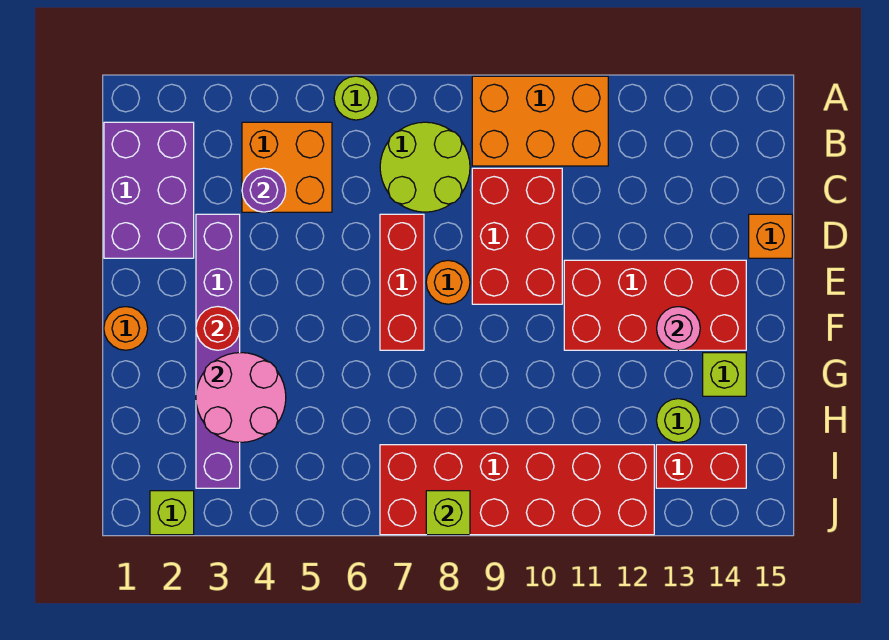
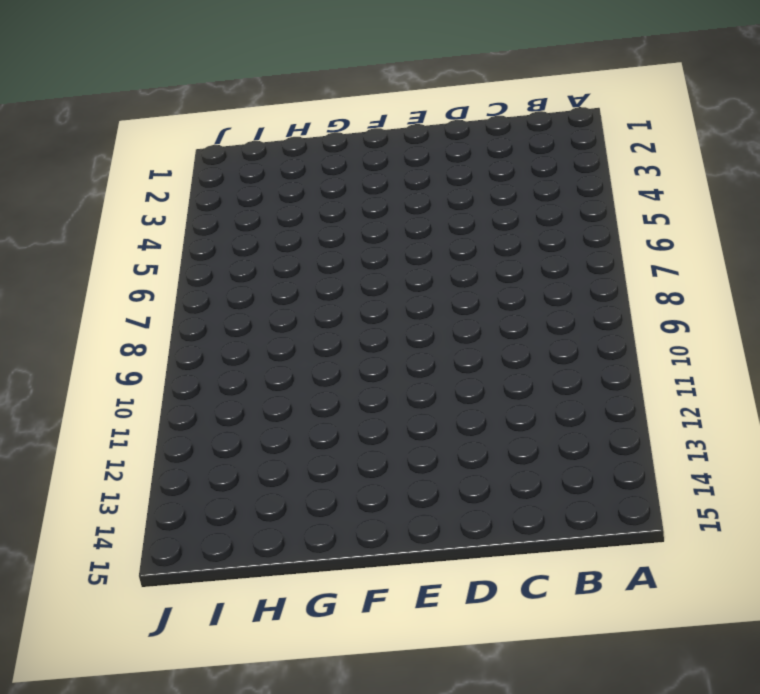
none -> lime round brick A6 level 1
none -> orange brick A9:B11 level 1
none -> purple brick B1:D2 level 1

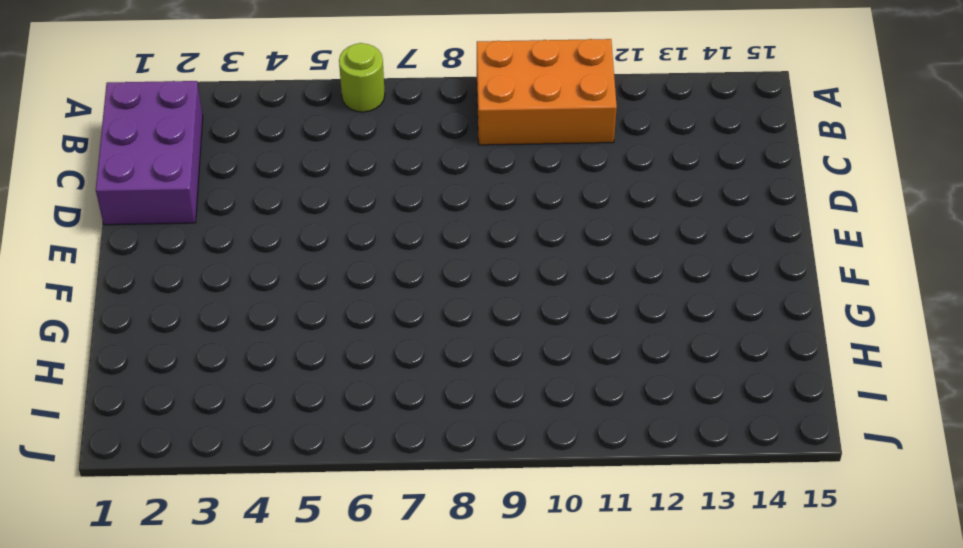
none -> orange brick B4:C5 level 1
none -> lime round brick B7:C8 level 1
none -> red brick C9:E10 level 1

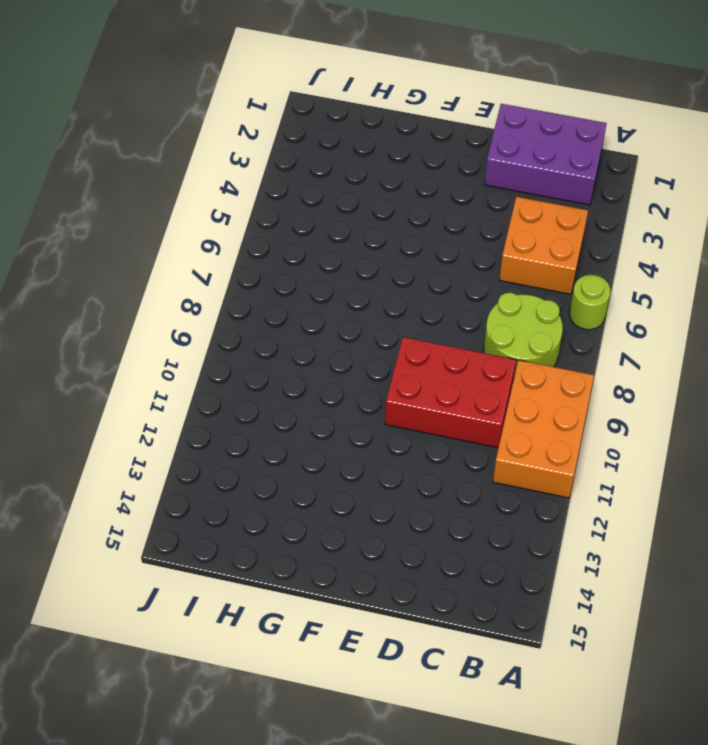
none -> purple brick D3:I3 level 1
none -> red brick D7:F7 level 1
none -> orange brick D15 level 1

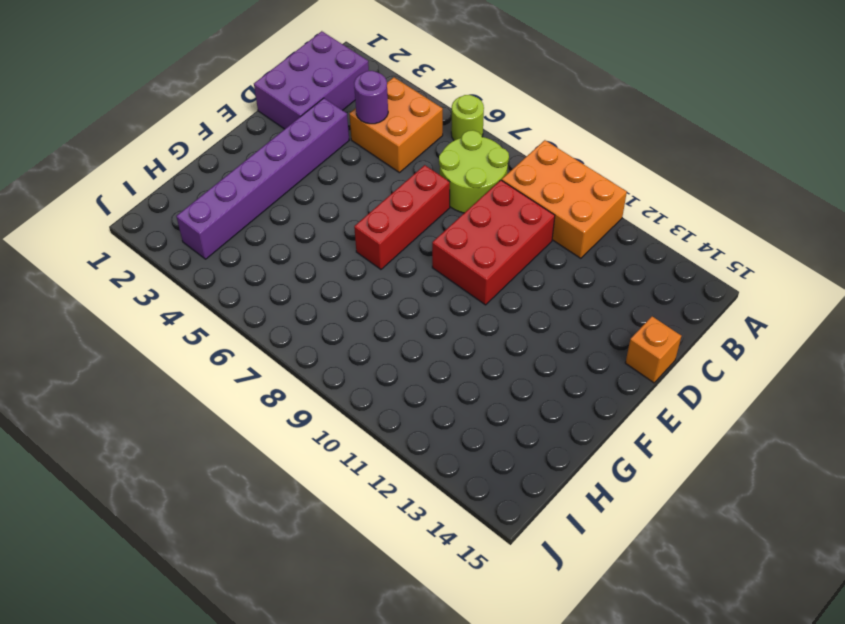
none -> orange round brick E8 level 1
none -> red brick E11:F14 level 1
none -> orange round brick F1 level 1

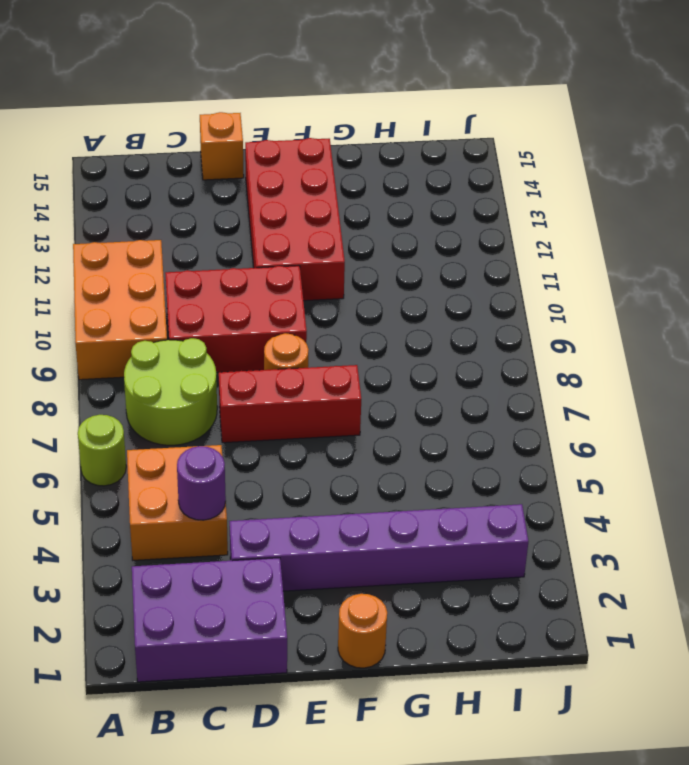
none -> lime brick G14 level 1
none -> lime round brick H13 level 1
none -> red brick I7:J12 level 1

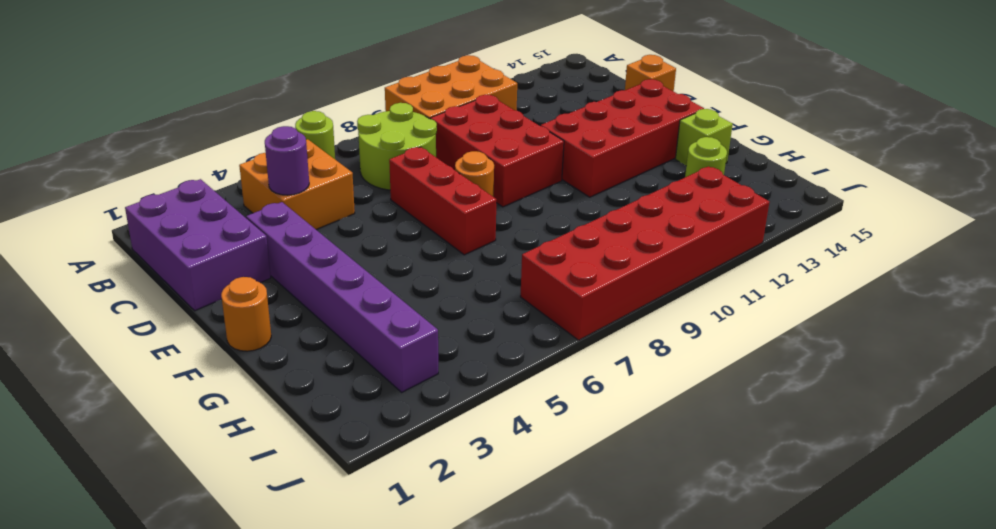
none -> red brick I13:I14 level 1
none -> lime brick J2 level 1
none -> red round brick F3 level 2

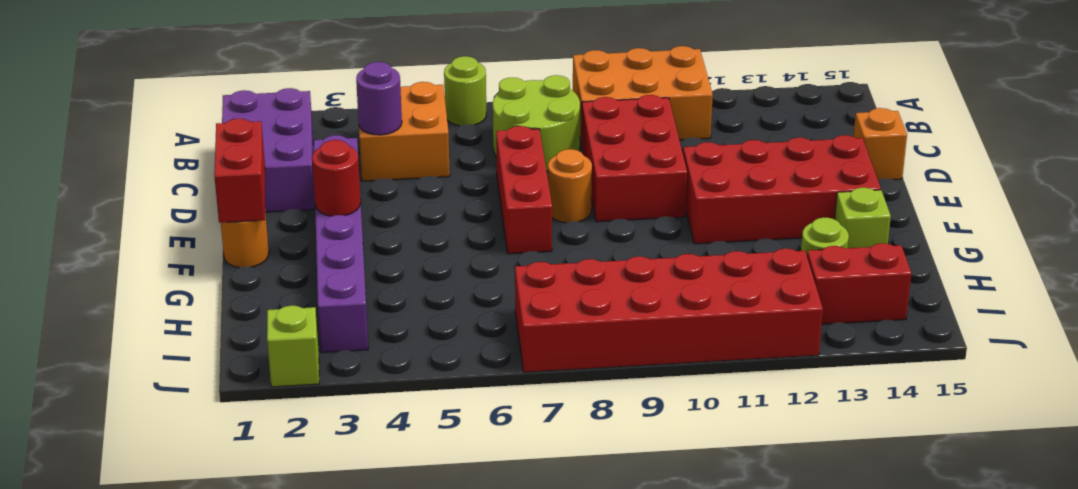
red brick E1:F1 level 2 -> none
none -> pink round brick F13 level 2
none -> pink round brick G3:H4 level 2
none -> lime brick J8 level 2

